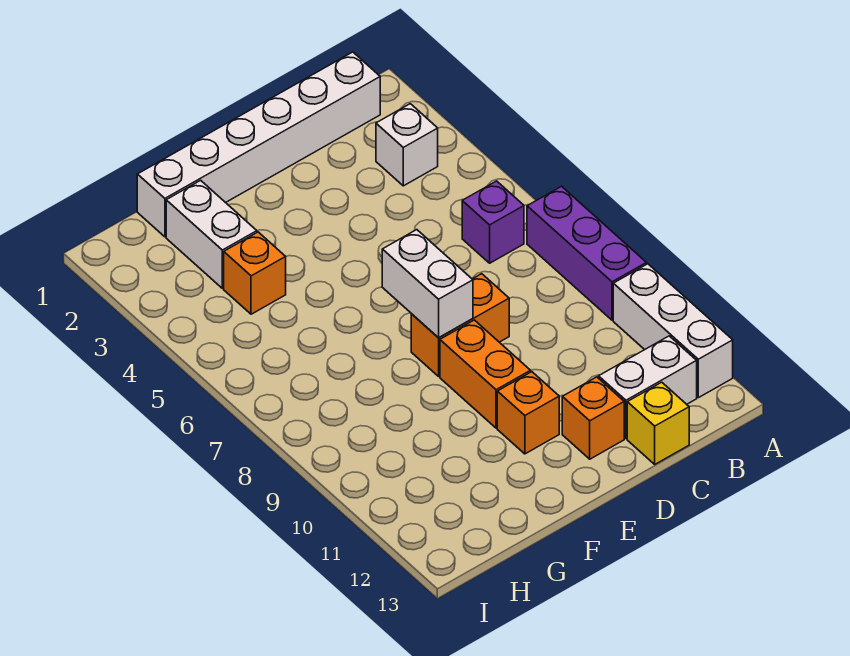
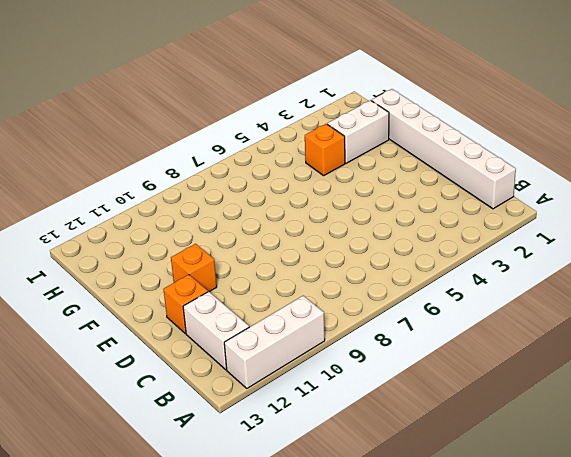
none -> purple brick A7:A9 level 1
none -> white brick B3 level 1
none -> purple brick B6 level 1

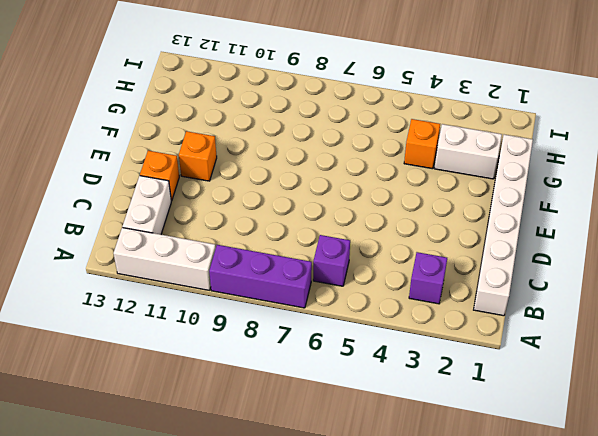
purple brick B3 level 1 -> white brick B3 level 1
none -> yellow brick C13 level 1
none -> orange brick D8:E8 level 1
none -> orange brick E9:E10 level 1

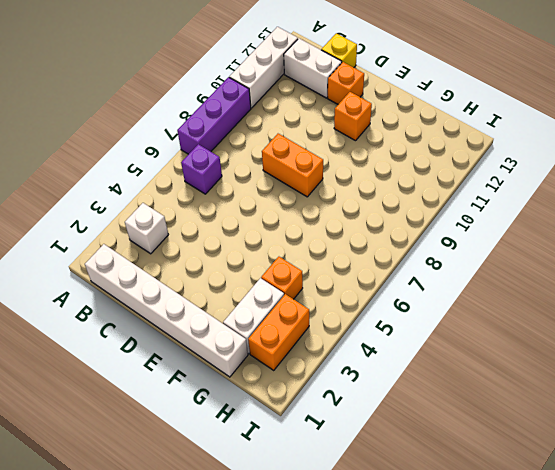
orange brick H2:H3 level 1 -> orange brick E9:E10 level 1
none -> white brick E7:E8 level 2

